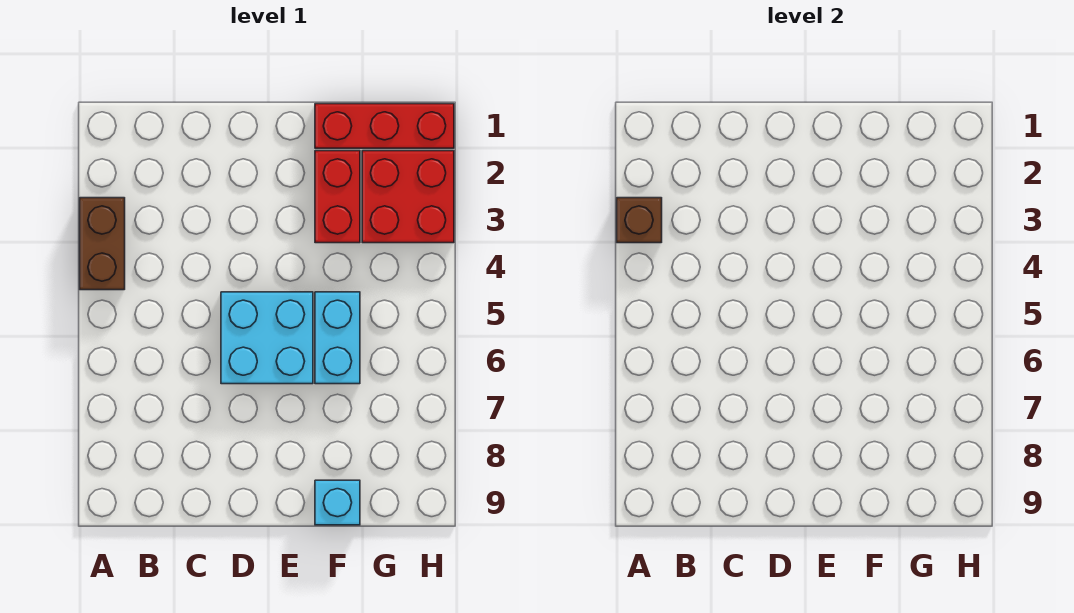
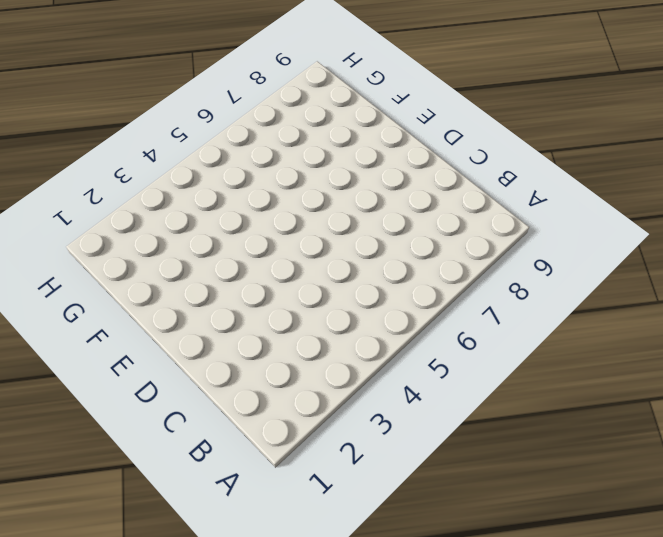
none -> brown brick A3:A4 level 1
none -> cyan brick D5:E6 level 1

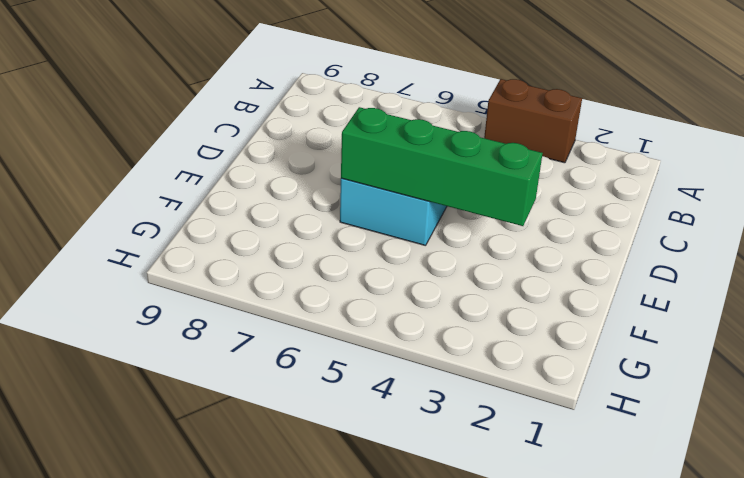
green brick E3:E6 level 2 -> none
none -> red brick F1:H1 level 1
none -> red brick F2:F3 level 1

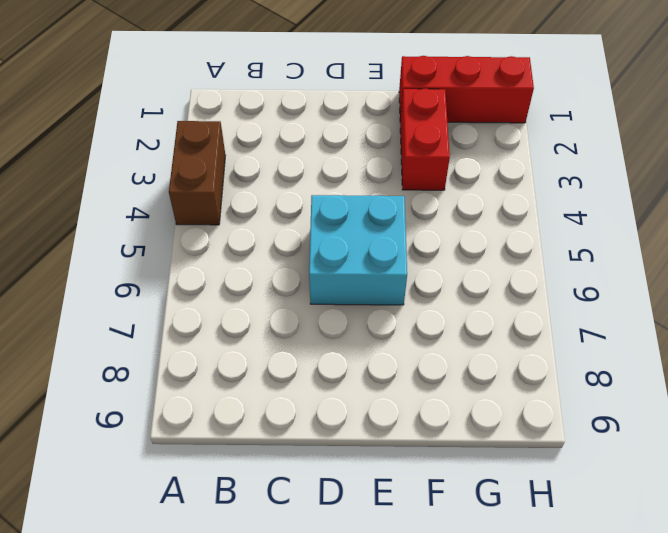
none -> cyan brick F5:F6 level 1
none -> cyan brick F9 level 1

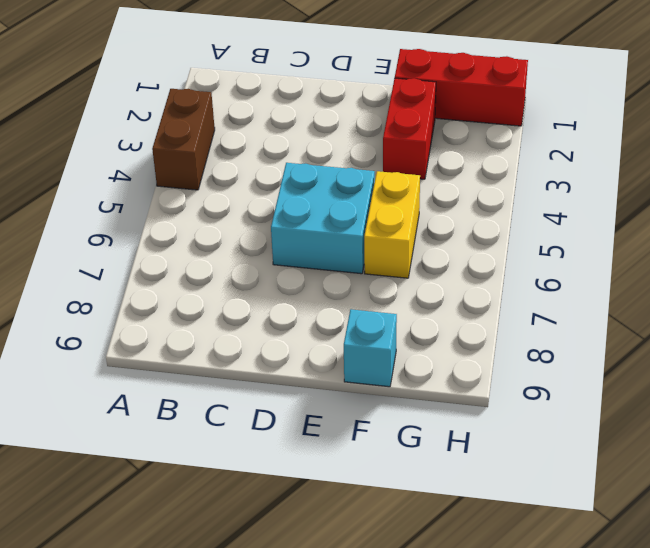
yellow brick F5:F6 level 1 -> cyan brick F5:F6 level 1
none -> red brick G2:H3 level 1
none -> brown brick A3 level 2

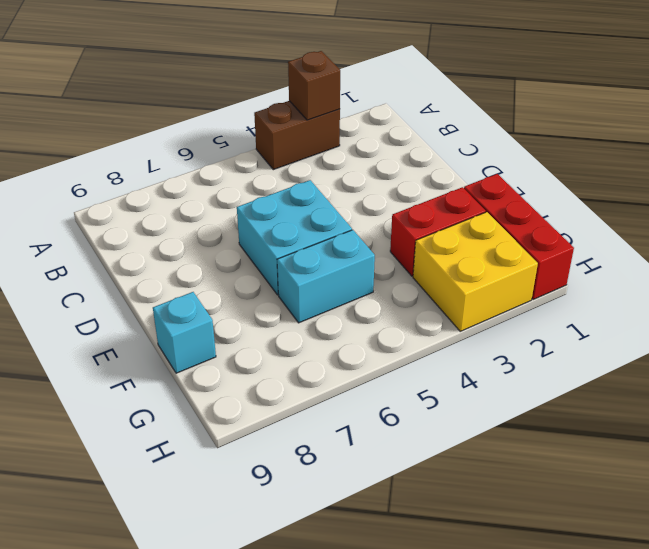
yellow brick G2:H3 level 1 -> red brick G2:H3 level 1

